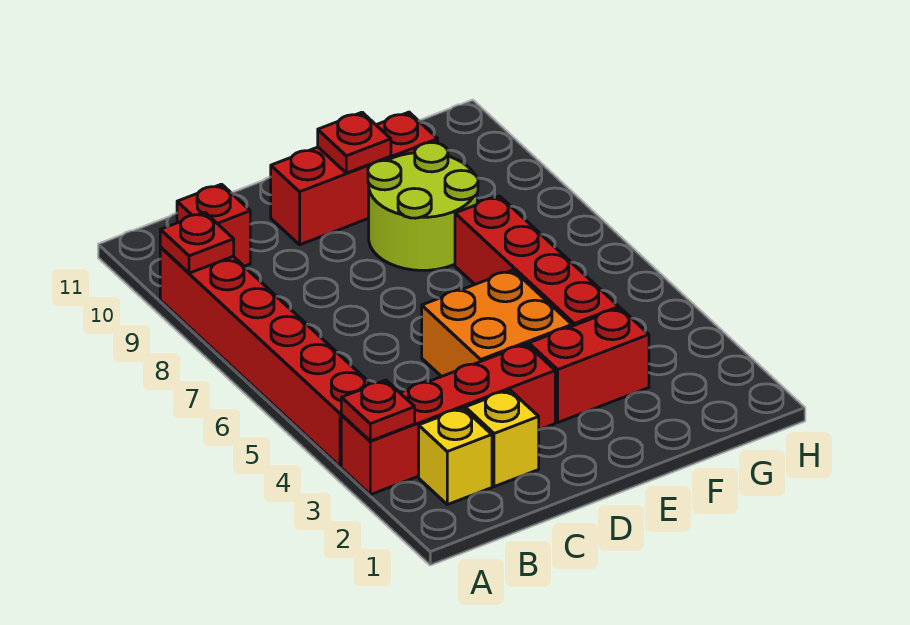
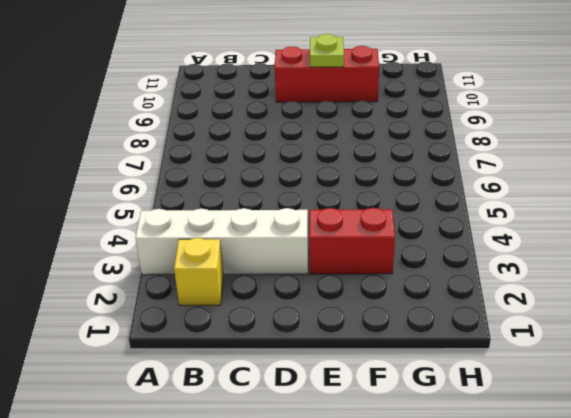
white brick A3:D3 level 1 -> red brick A3:D3 level 1
lime plate E10 level 2 -> red plate E10 level 2
none -> red brick A4:A9 level 1
none -> red brick B10 level 1
none -> yellow brick C2 level 1

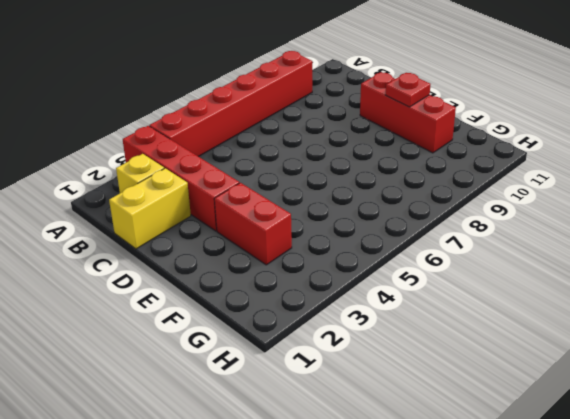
yellow brick C1:C2 level 1 -> yellow brick C2 level 1
none -> red brick B10 level 1
none -> orange brick D4:E5 level 1
none -> lime round brick E8:F9 level 1

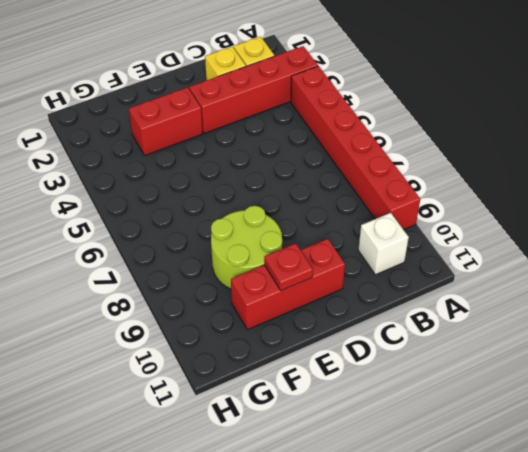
white brick B10 level 1 -> red brick B10 level 1
none -> orange brick D4:E5 level 1
none -> red brick F4:F7 level 1
none -> red plate A3 level 2

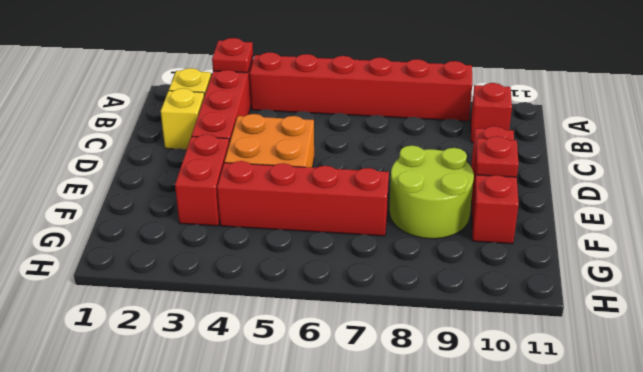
none -> red plate A9 level 2

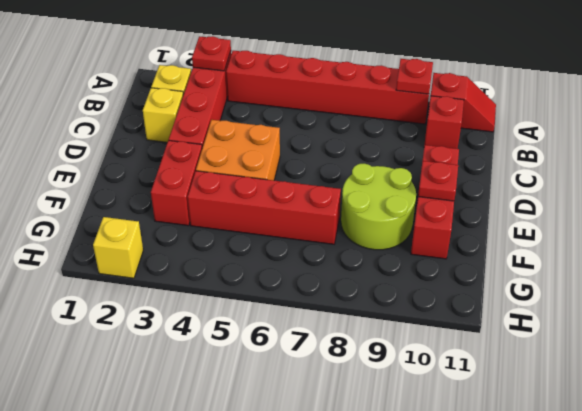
red slope A10:A11 level 1 top 10 -> none
yellow brick H2 level 1 -> none

